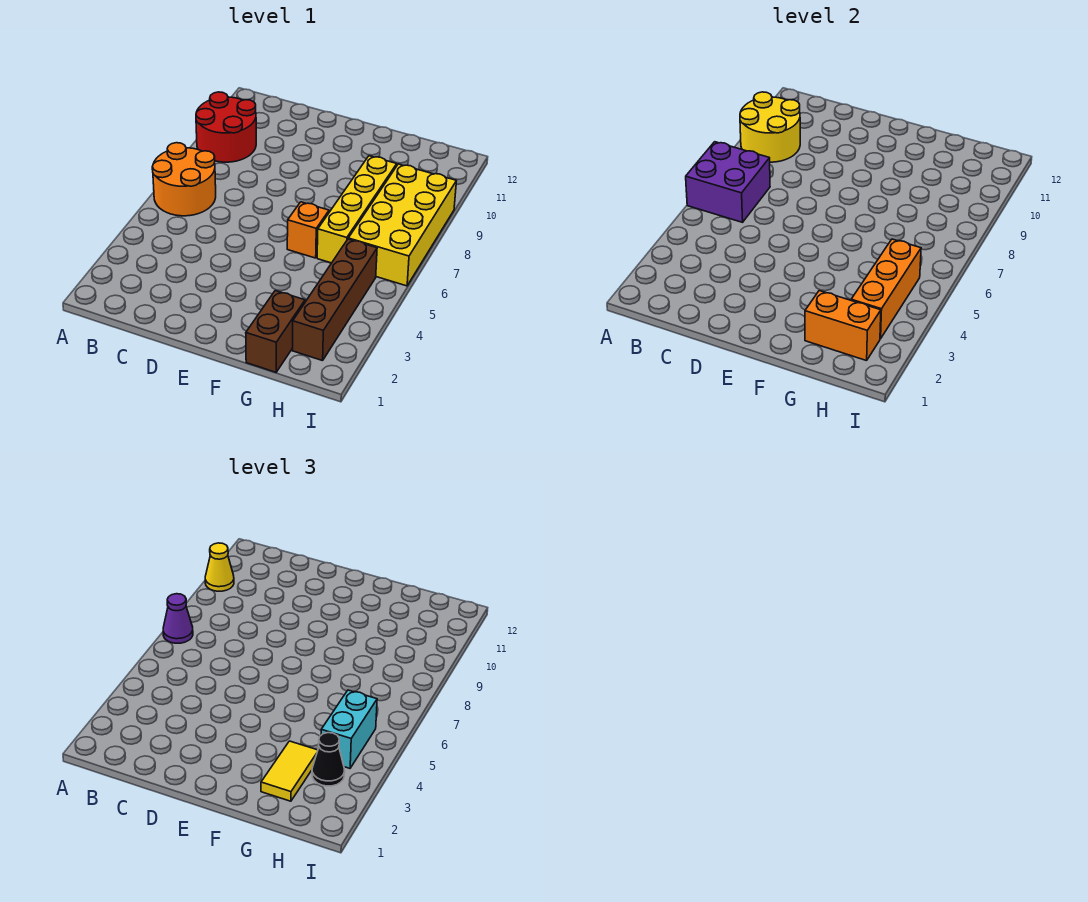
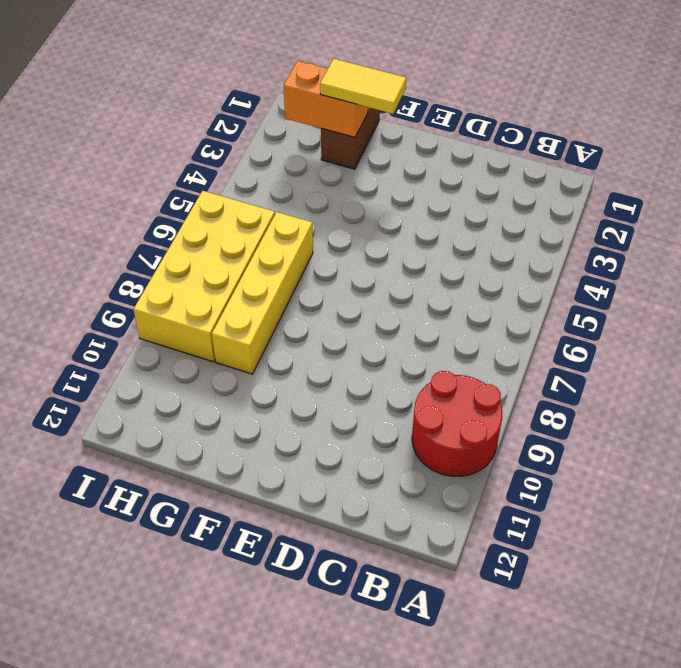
yellow tile F2:G2 level 3 -> yellow tile G2:G3 level 3
none -> orange round brick A6:B7 level 1
none -> orange brick F6 level 1
none -> brown brick H2:H5 level 1

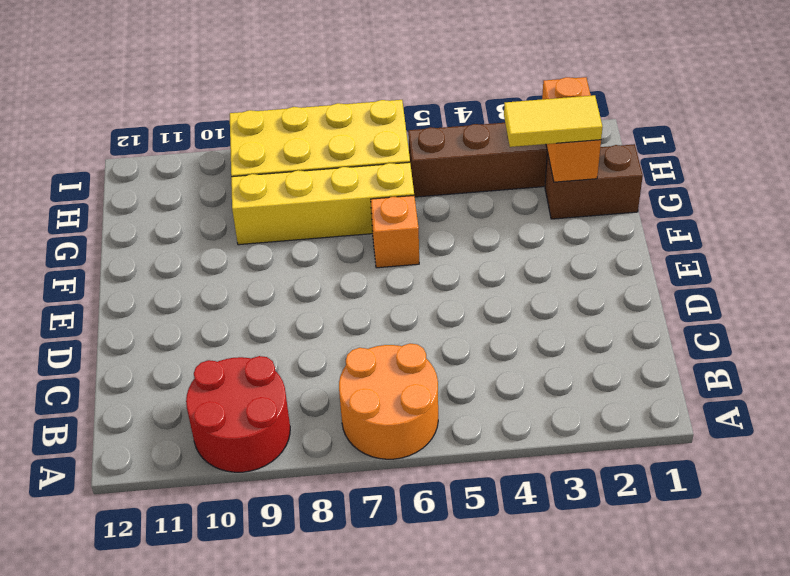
none -> purple brick A6:B7 level 2
none -> yellow round brick A9:B10 level 2
none -> orange brick H3:H5 level 2

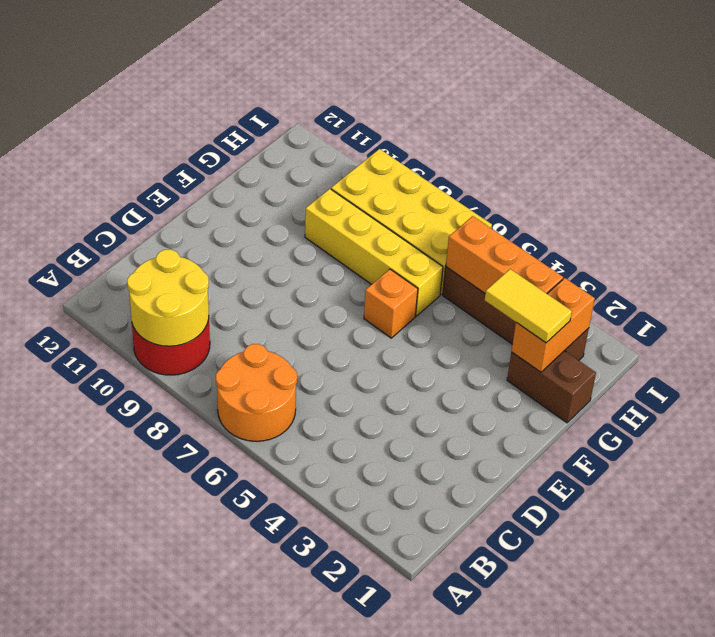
none -> purple brick A6:B7 level 2
none -> purple cone A7 level 3
none -> yellow cone A10 level 3

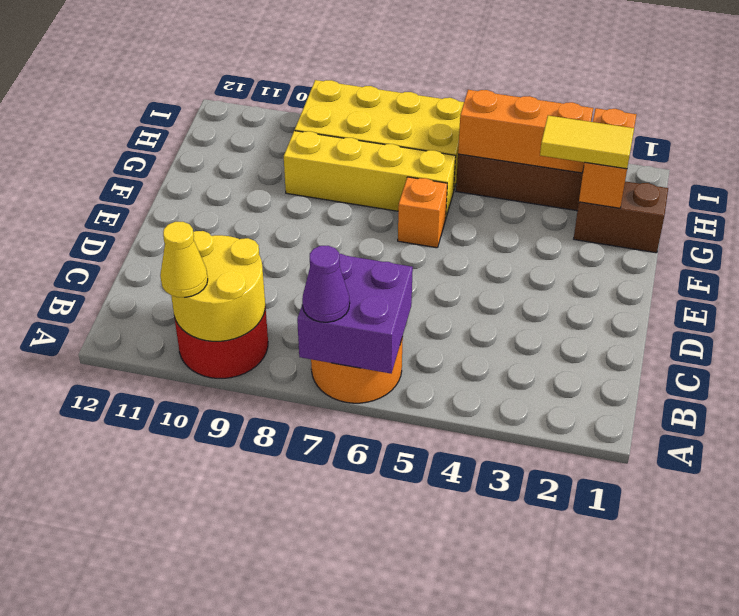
none -> black cone H3 level 3
none -> cyan brick H4:H5 level 3

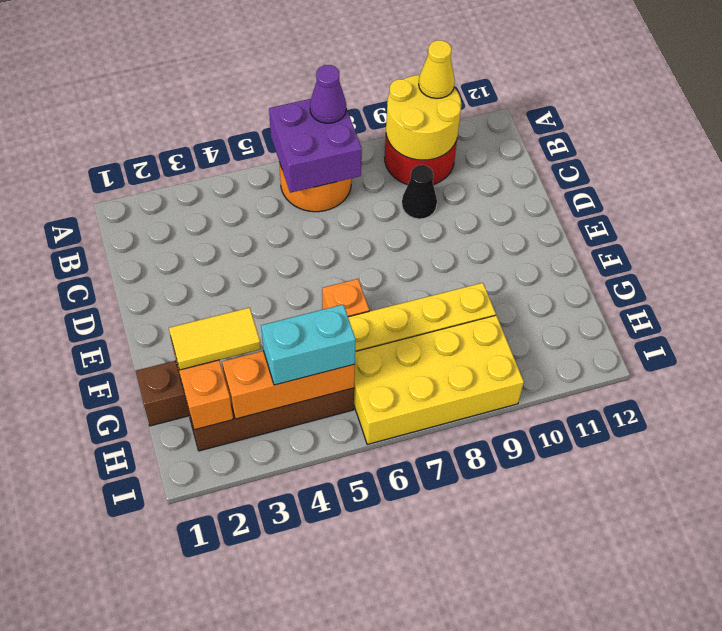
black cone C9 level 1 -> black cone H3 level 3

